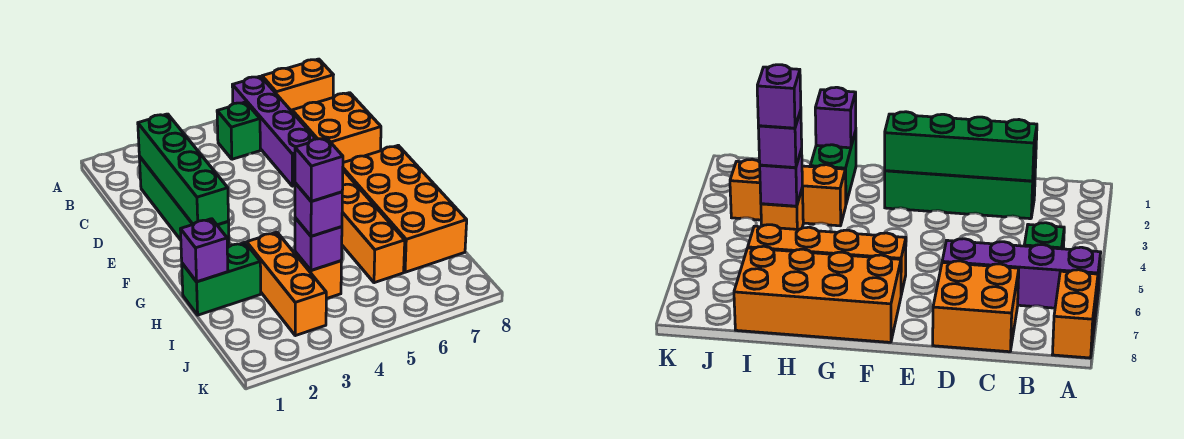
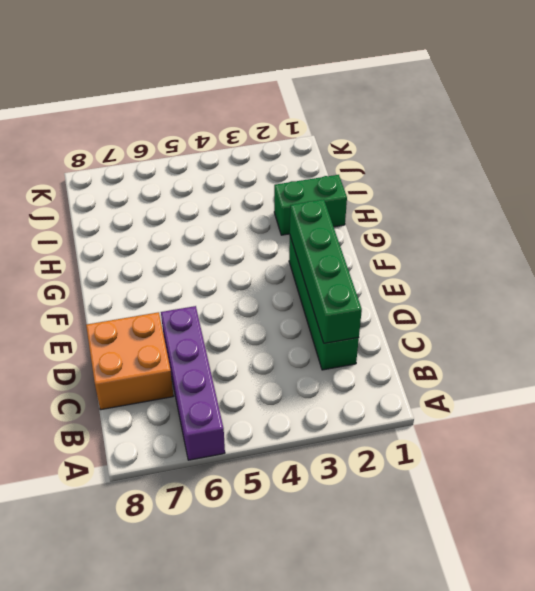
none -> orange brick A7:A8 level 1
none -> green brick B5 level 1
none -> orange brick F6:I6 level 1

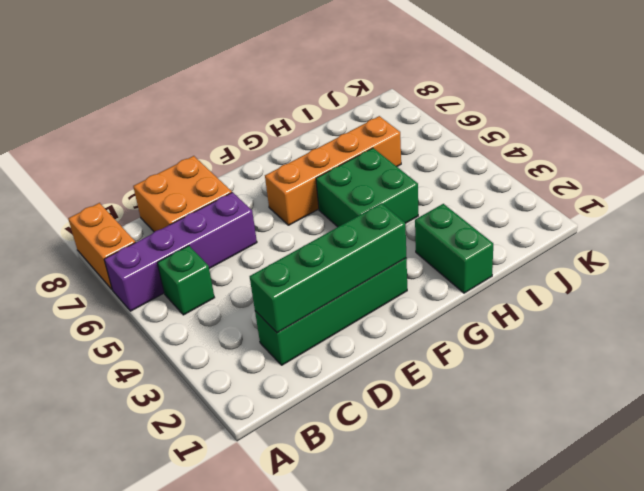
green brick G4:H5 level 1 -> none
none -> orange brick F7:I8 level 1
none -> orange brick H3:J3 level 1
none -> orange brick I4 level 1

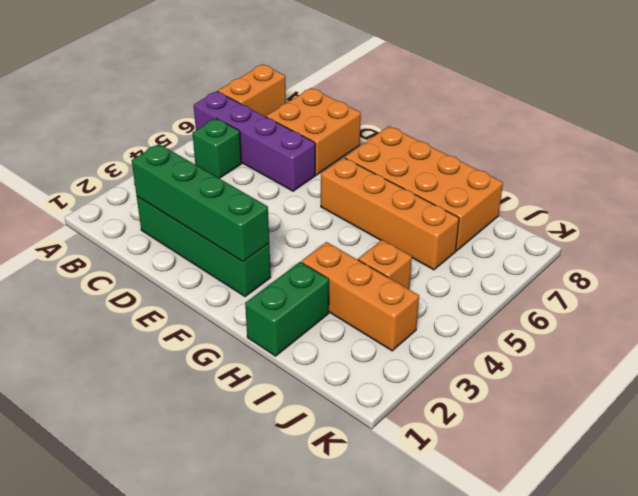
none -> purple brick H1 level 2
none -> purple brick I4 level 2
none -> purple brick I4 level 3

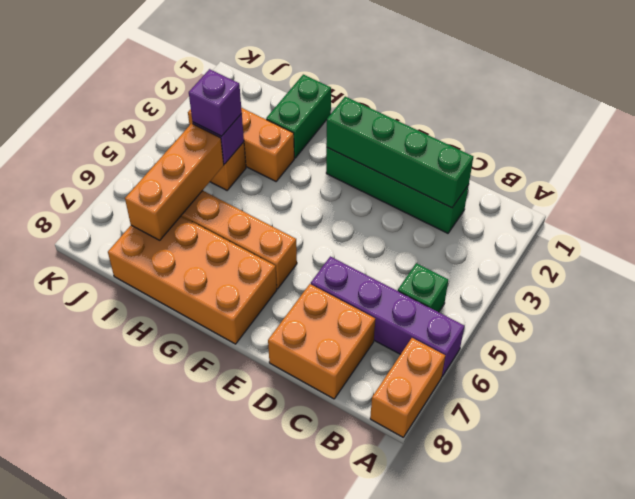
orange brick I5:I7 level 2 -> none
none -> purple brick H1 level 2
none -> purple brick I4 level 4

